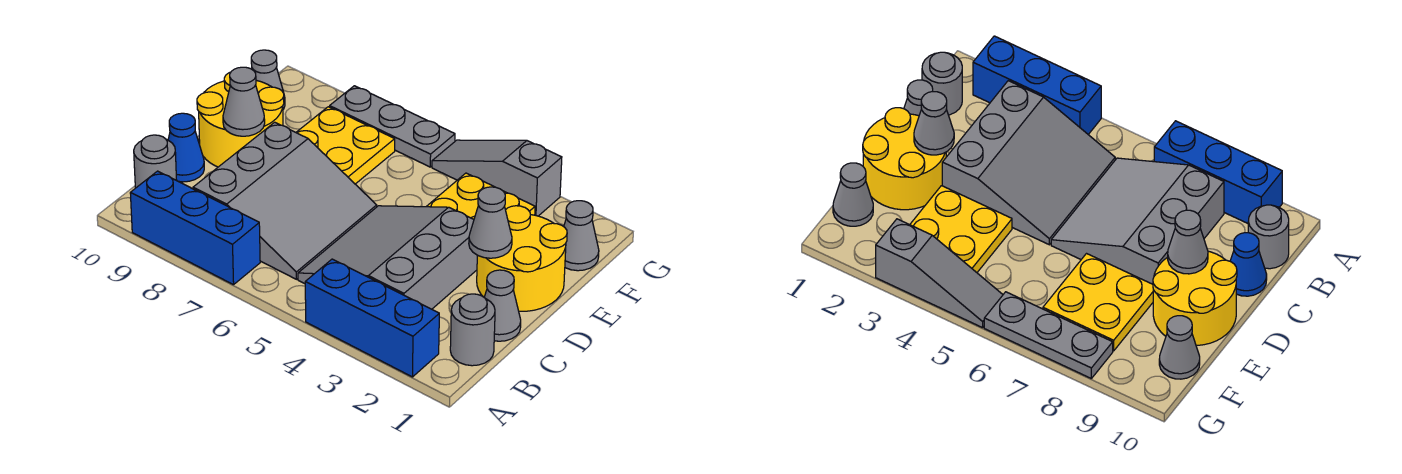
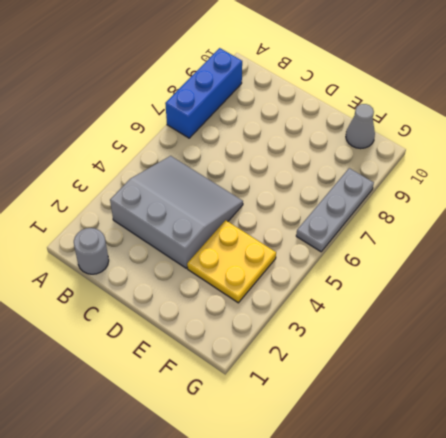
none -> blue brick A2:A4 level 1
none -> grey slope B6:D8 level 1 top 8
none -> grey round brick B10 level 1

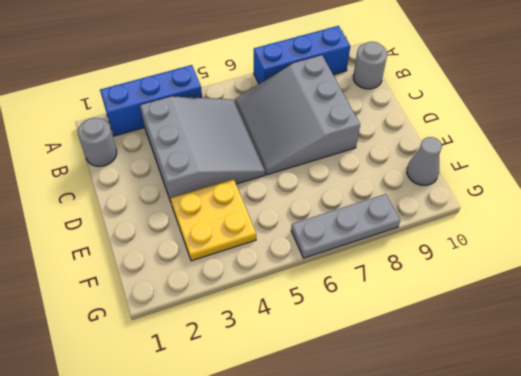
none -> grey cone C1 level 1
none -> blue cone C10 level 1
none -> yellow round brick D1:E2 level 1

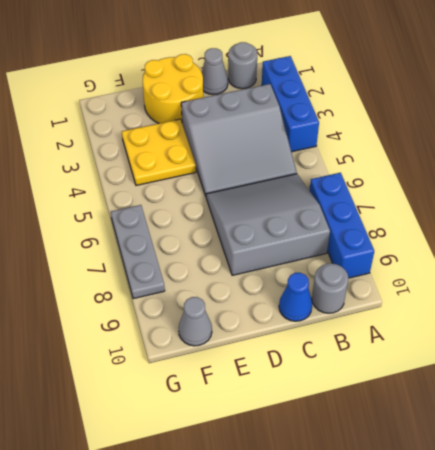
none -> yellow round brick D9:E10 level 1
none -> yellow plate E7:F8 level 1
none -> grey cone F1 level 1

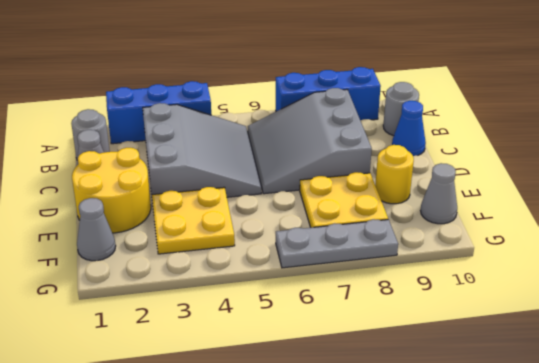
yellow round brick E9 level 1 -> yellow round brick D9:E10 level 1
none -> grey slope G3:G5 level 1 top 3
none -> grey cone D2 level 2
none -> grey cone D9 level 2

